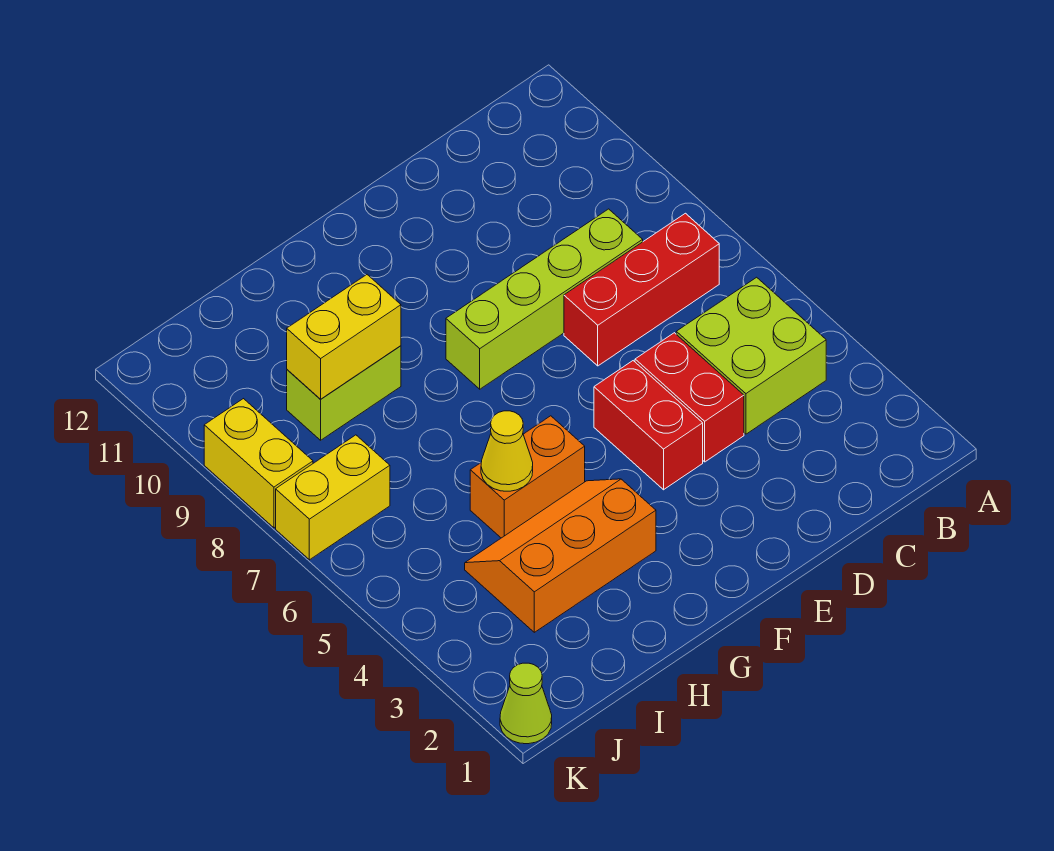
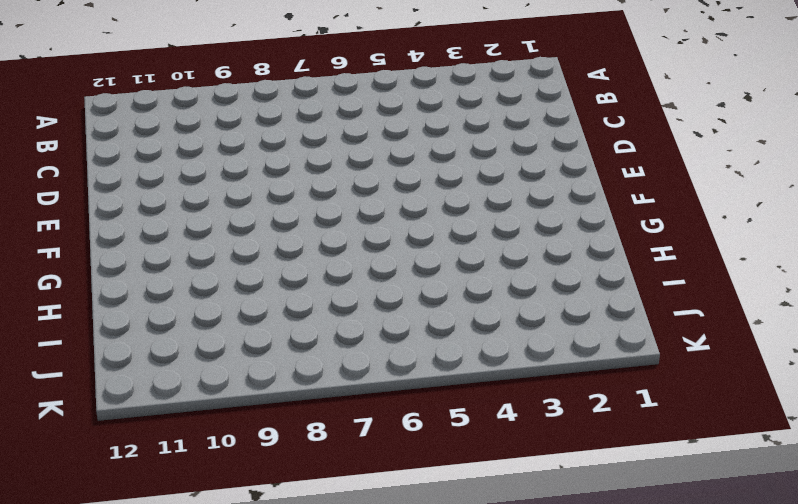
none -> lime brick B4:C5 level 1
none -> red brick B7:D7 level 1
none -> lime brick C8:F8 level 1

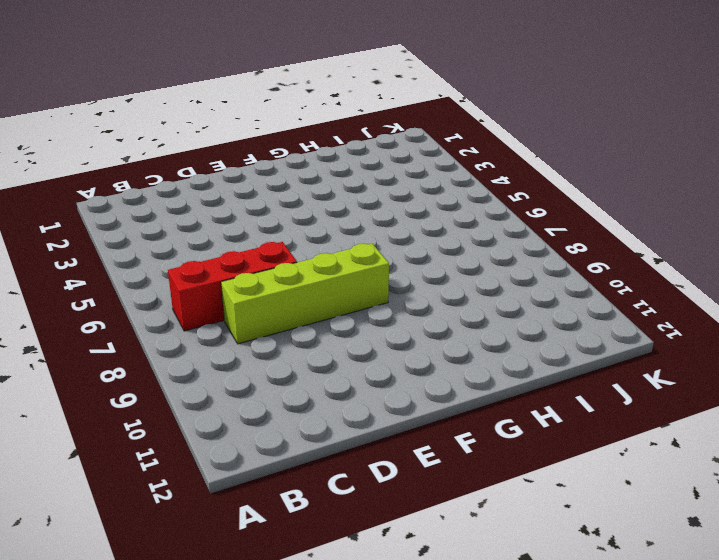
none -> lime brick B4:C5 level 1
none -> red brick D4:D5 level 1
none -> red brick E4:E5 level 1

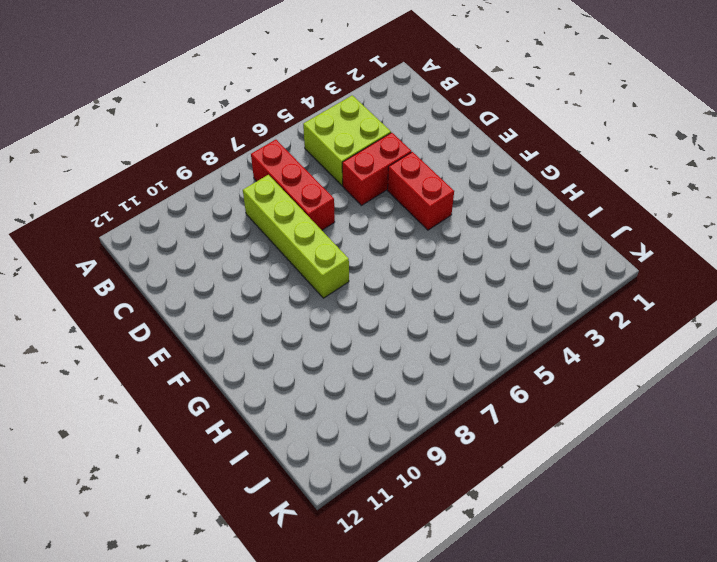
red brick E4:F4 level 1 -> red brick E4:E5 level 1
none -> orange slope G3:I4 level 1 top 3
none -> orange brick G5:H5 level 1
none -> lime brick H9:I9 level 1

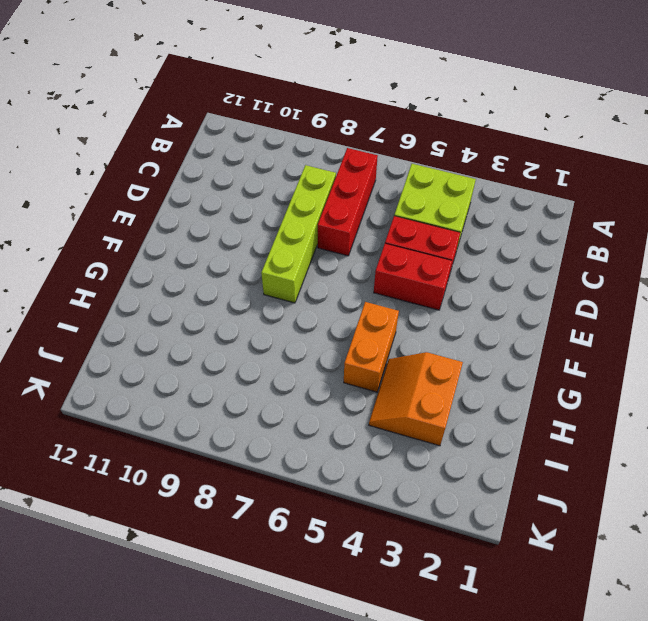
orange slope H3:I4 level 1 top 3 -> orange slope G3:I4 level 1 top 3
none -> lime brick H9:I9 level 1
none -> yellow brick J7:K7 level 1
none -> lime cone K1 level 1

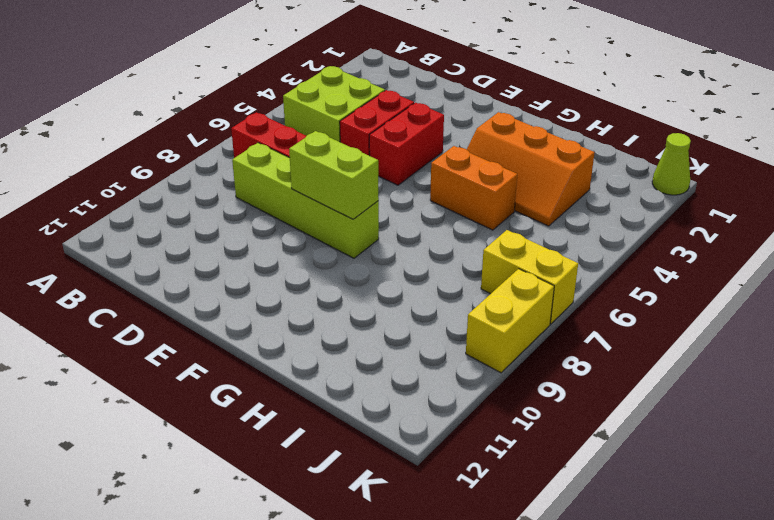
lime brick E8:F8 level 2 -> lime brick H9:I9 level 1
none -> yellow cone H5 level 2
none -> yellow brick H9:I9 level 2

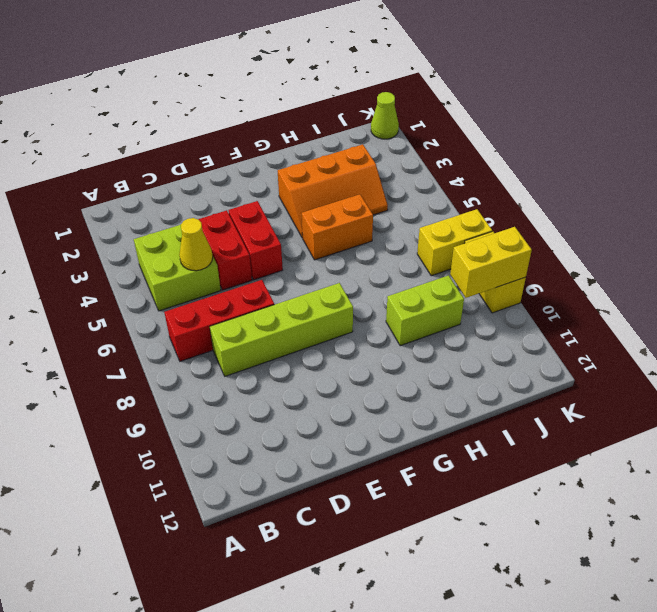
yellow cone C5 level 2 -> yellow cone H5 level 2
yellow brick J9:K9 level 2 -> yellow brick H9:I9 level 2

